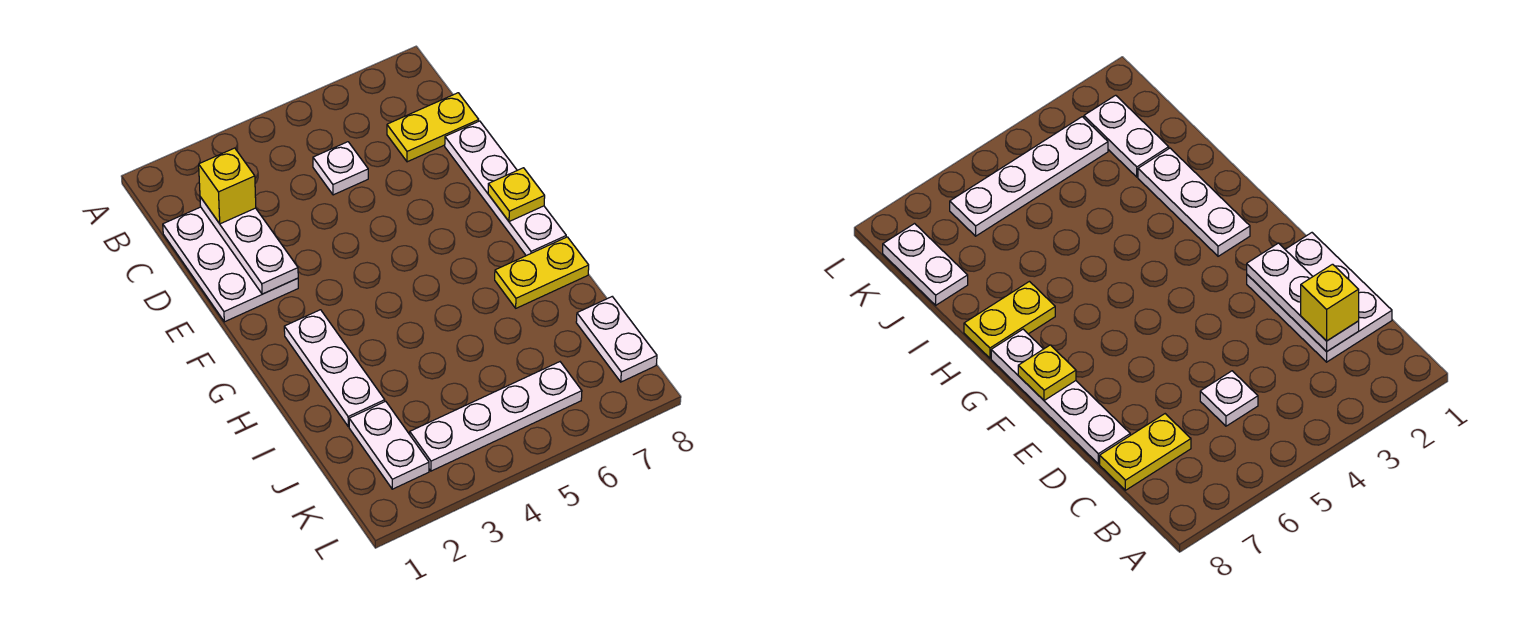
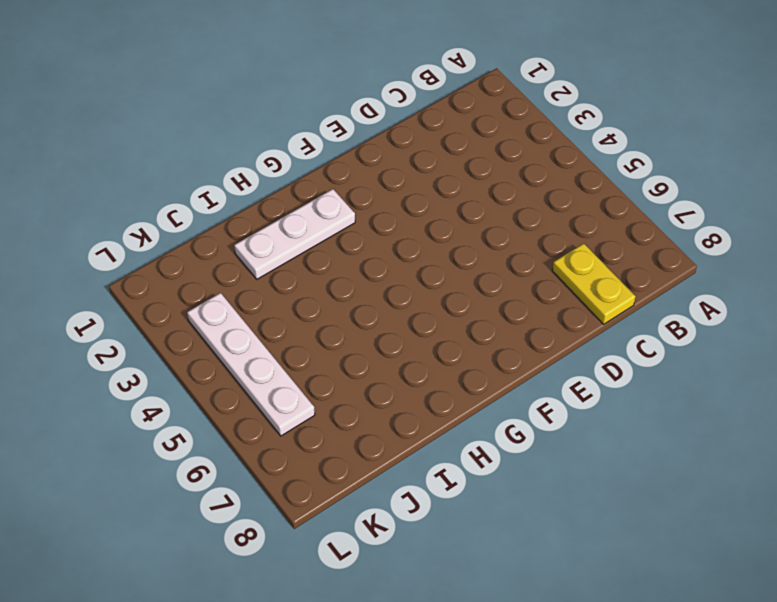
none -> white plate C1:E2 level 1
none -> white plate C5 level 1
none -> white plate D8:G8 level 1

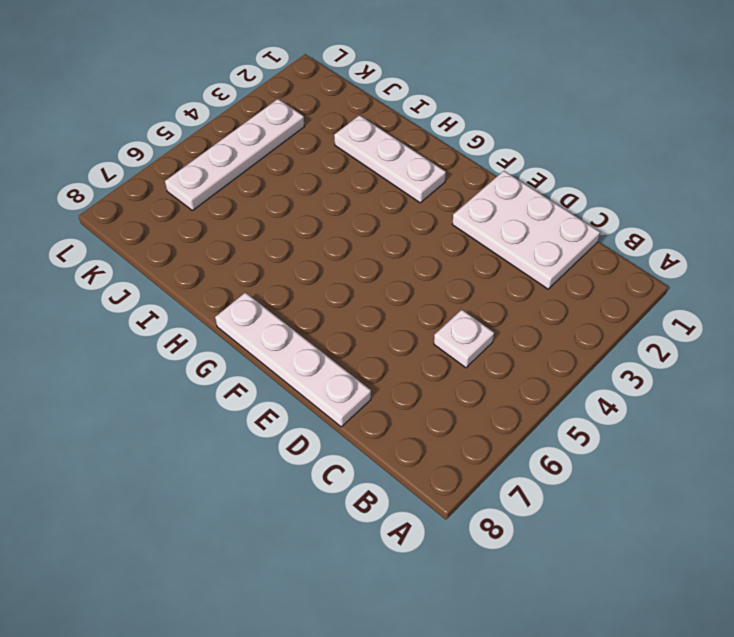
none -> yellow plate C7:C8 level 1
none -> yellow plate H7:H8 level 1
none -> white plate J2:K2 level 1

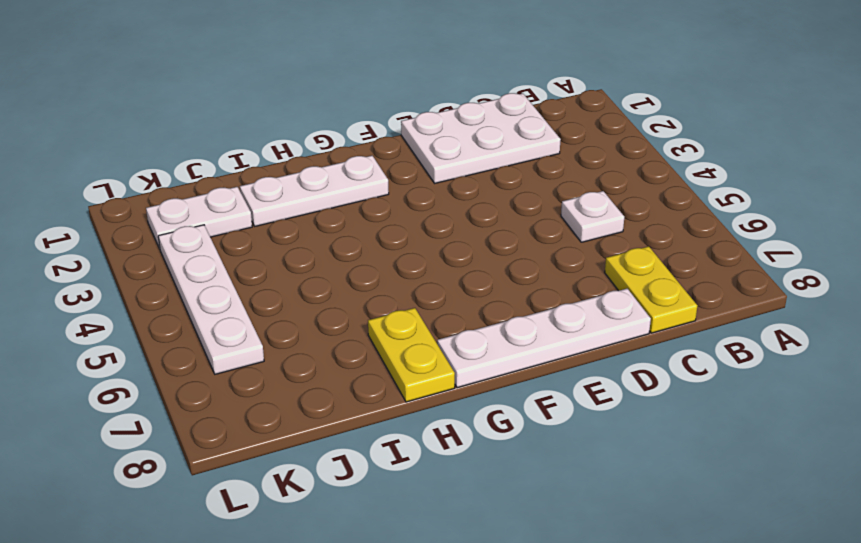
none -> white plate J8:K8 level 1
none -> white plate C2:E2 level 2
none -> yellow plate F8 level 2

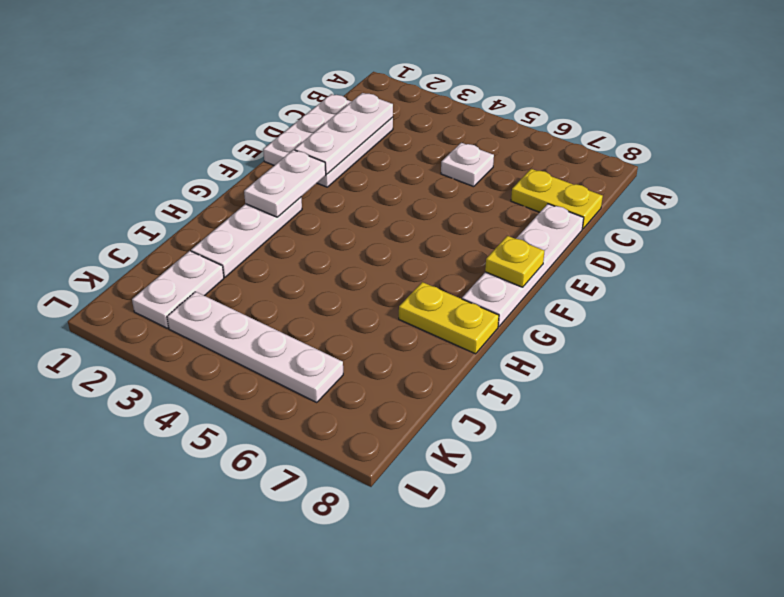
white plate F2:G2 level 2 -> white plate J8:K8 level 1
none -> yellow brick C2 level 3

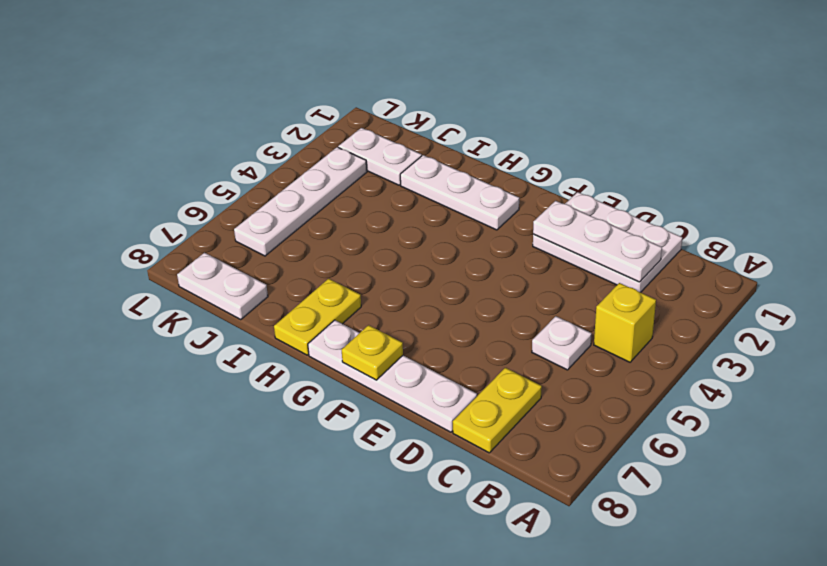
yellow brick B4 level 1 -> yellow brick C2 level 3

